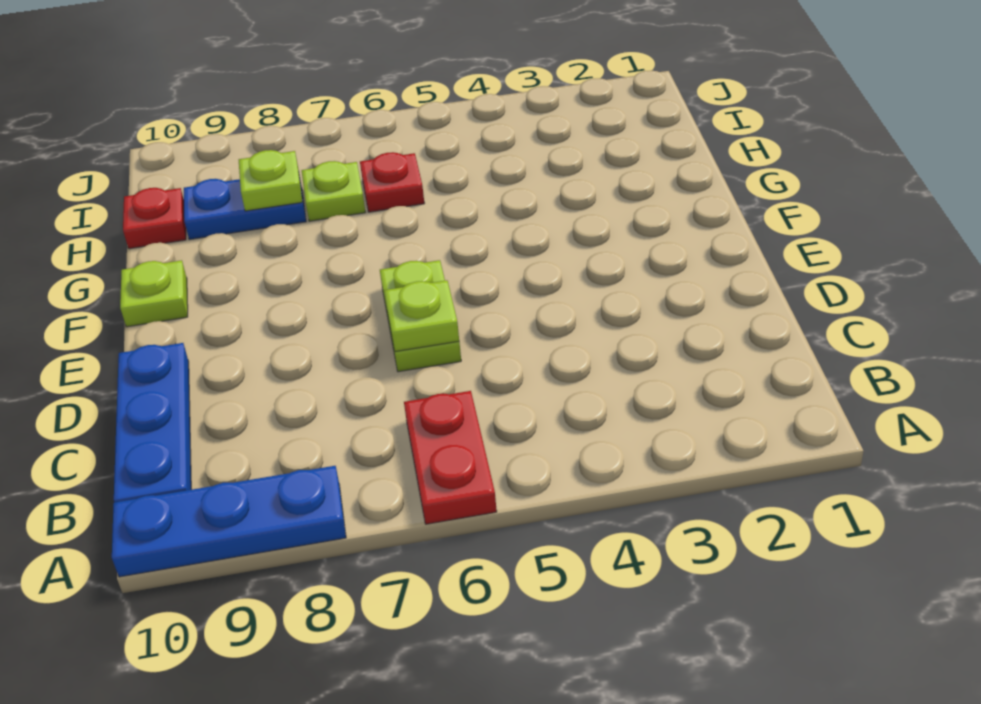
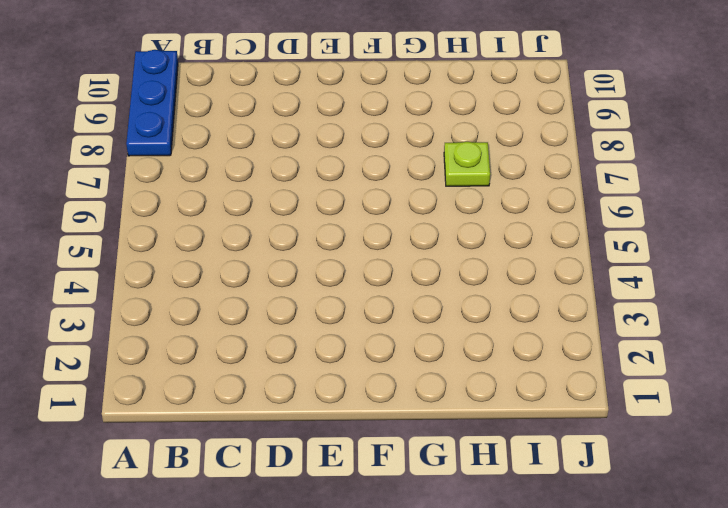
none -> red plate A6:B6 level 1
none -> blue plate B10:D10 level 1

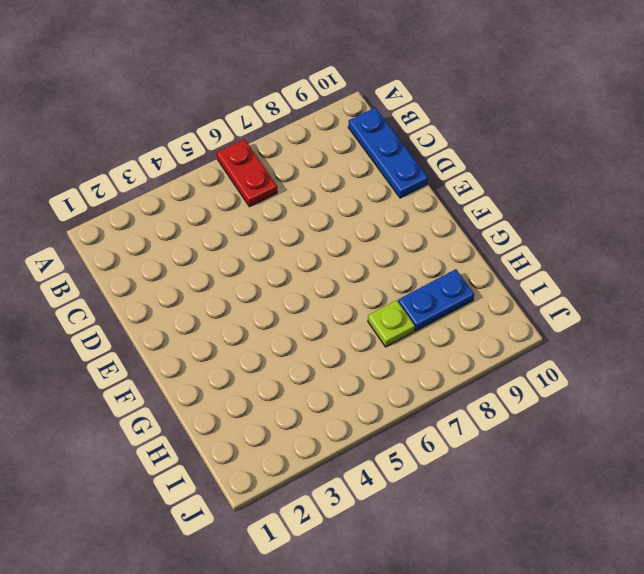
none -> blue plate A8:A10 level 1
none -> lime plate D6:E6 level 1

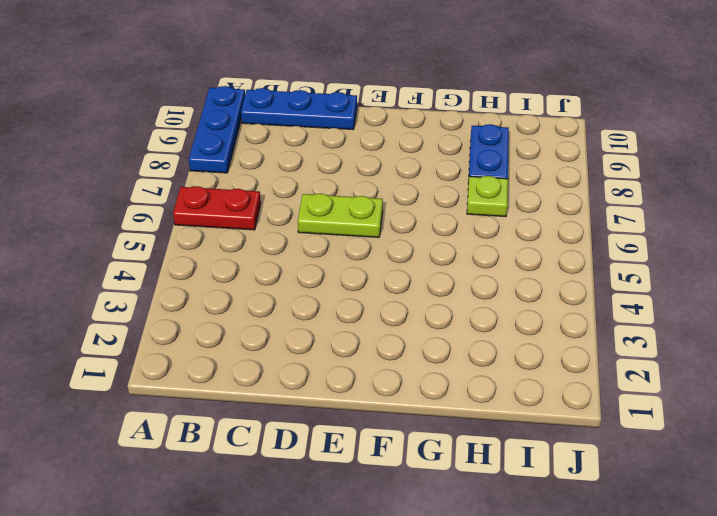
none -> lime plate F10 level 1
none -> red plate H6 level 1

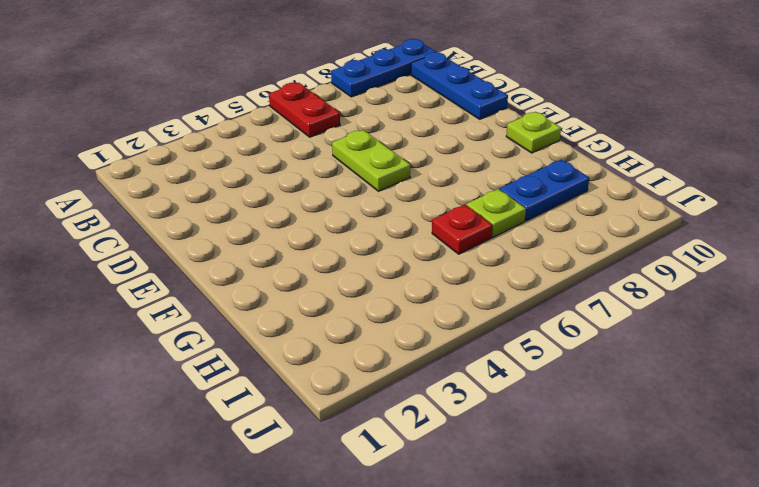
none -> red plate H10 level 1
none -> lime plate D6 level 2

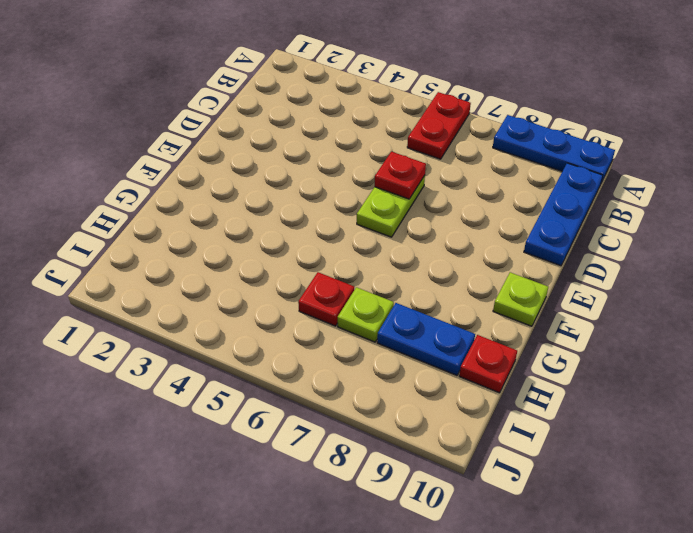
red plate D6 level 2 -> lime plate D6 level 2
none -> lime plate H8 level 2

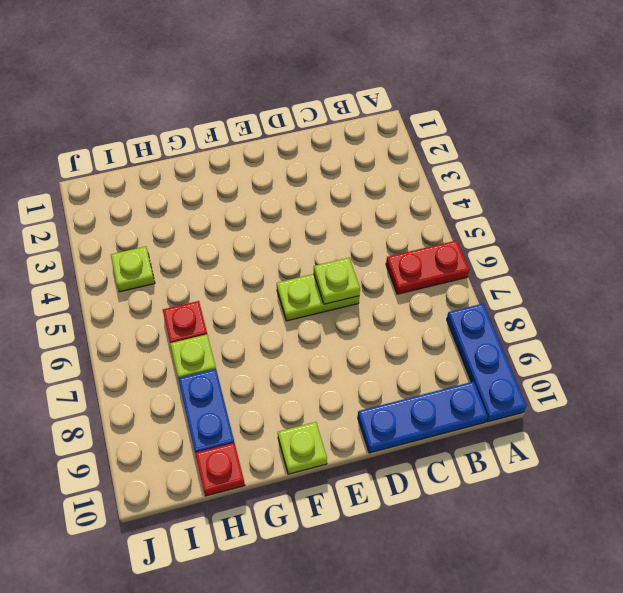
lime plate I4 level 1 -> lime plate H8 level 2

